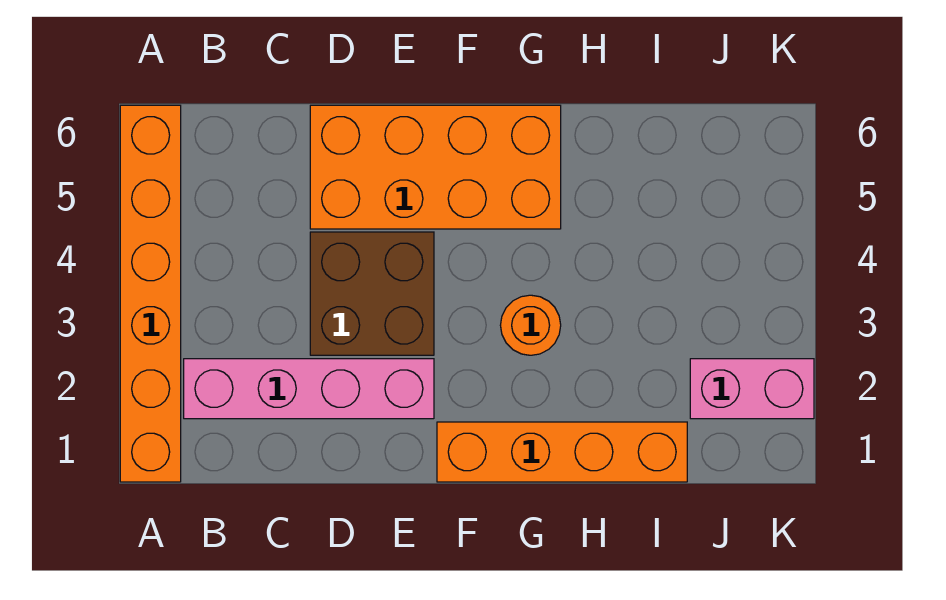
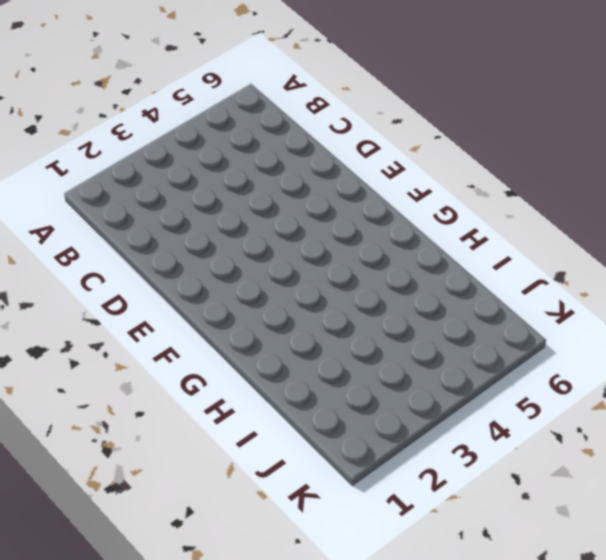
none -> orange brick A1:A6 level 1
none -> pink brick B2:E2 level 1

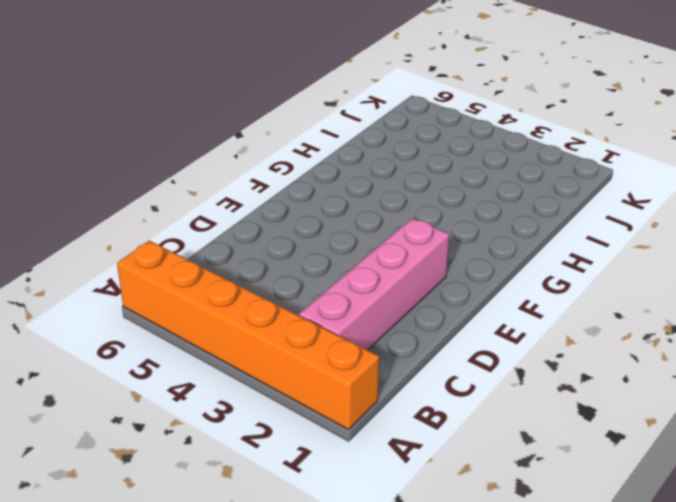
none -> brown brick D3:E4 level 1
none -> orange brick D5:G6 level 1

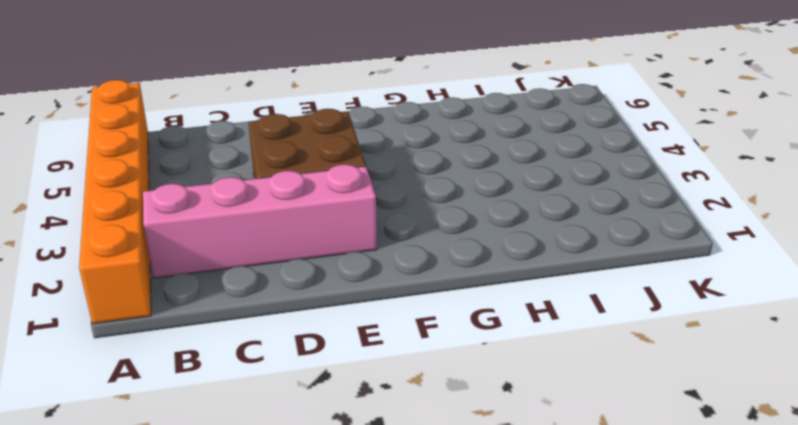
none -> orange brick D5:G6 level 1
none -> orange brick F1:I1 level 1

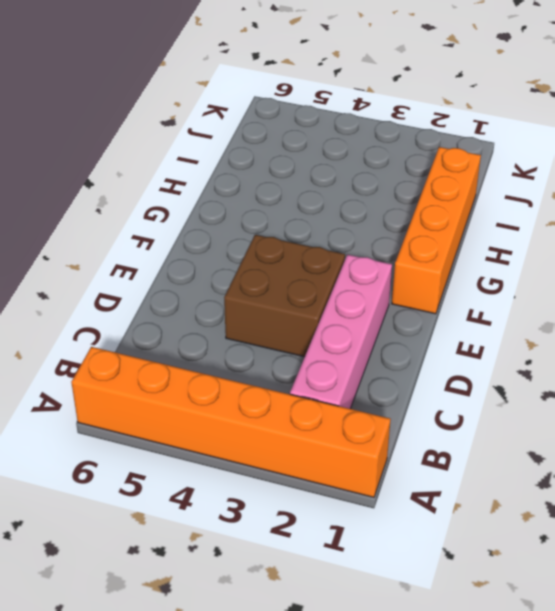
none -> orange brick D5:G6 level 1
none -> orange round brick G3 level 1

